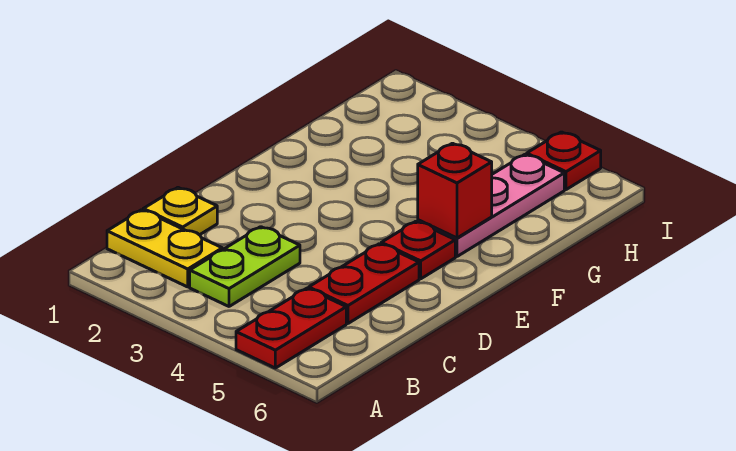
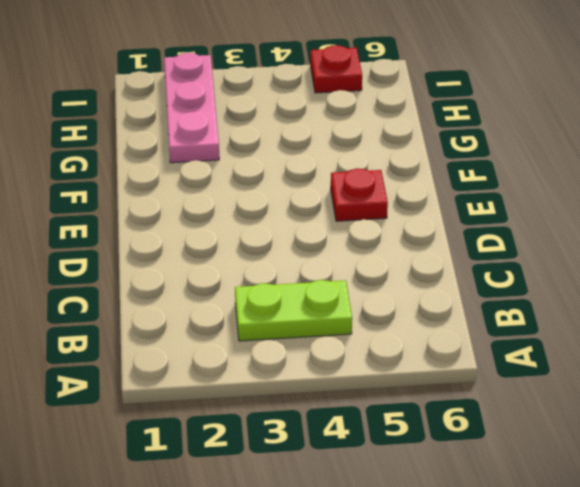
lime plate B3:B4 level 1 -> lime plate B3:C3 level 1
pink plate G2:I2 level 1 -> pink plate F5:H5 level 1
none -> red plate A5:B5 level 1
none -> yellow plate B1:B2 level 1

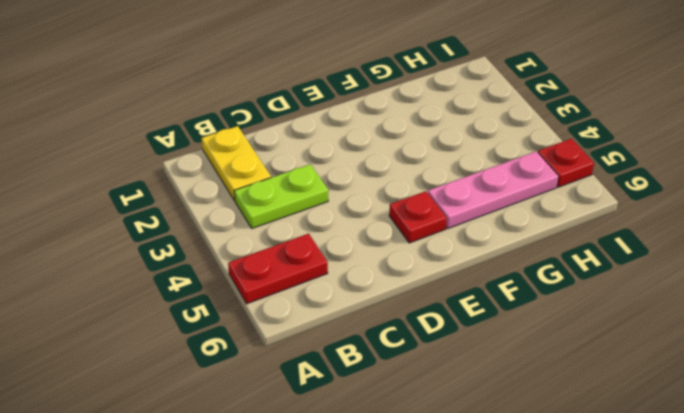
none -> yellow plate C1 level 1
none -> red plate C5:D5 level 1

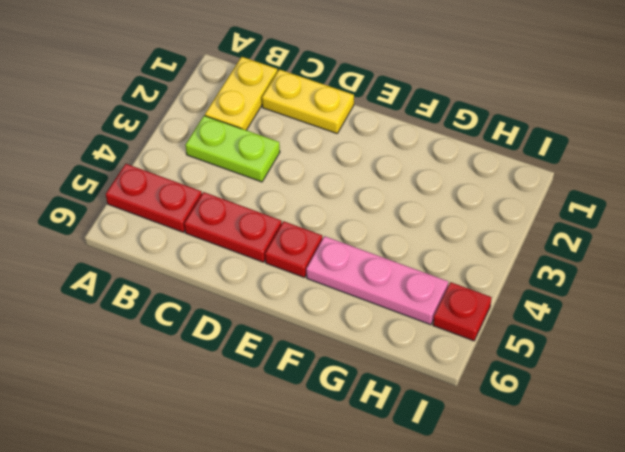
yellow plate C1:D1 level 1 -> yellow plate C1 level 1
none -> red brick F5 level 2

